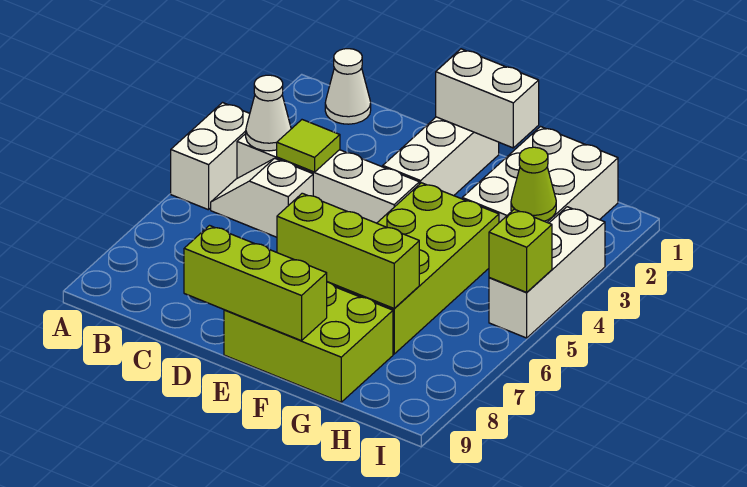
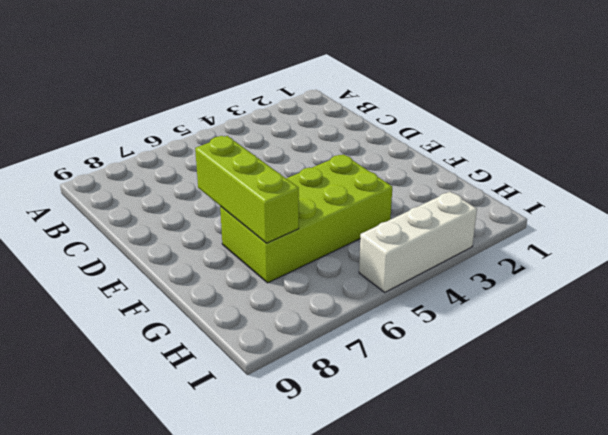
none -> white brick A4:A5 level 1
none -> white cone B1 level 1
none -> white brick B4:E4 level 1

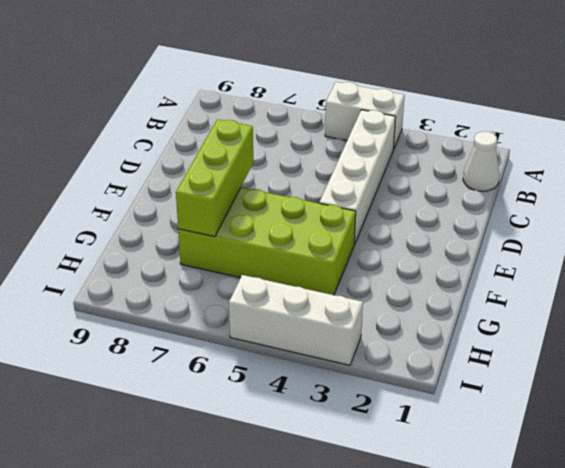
none -> white slope B5:C5 level 1 top C
none -> white brick E1:E3 level 1
none -> lime brick E8:G9 level 1

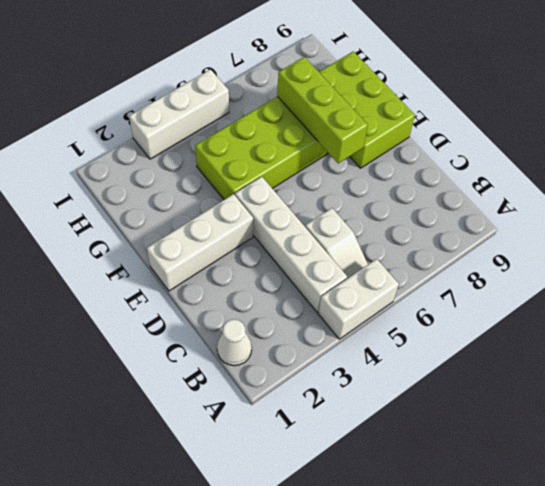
none -> white brick G1:H3 level 1
none -> white cone B4 level 2
none -> lime tile C4 level 2

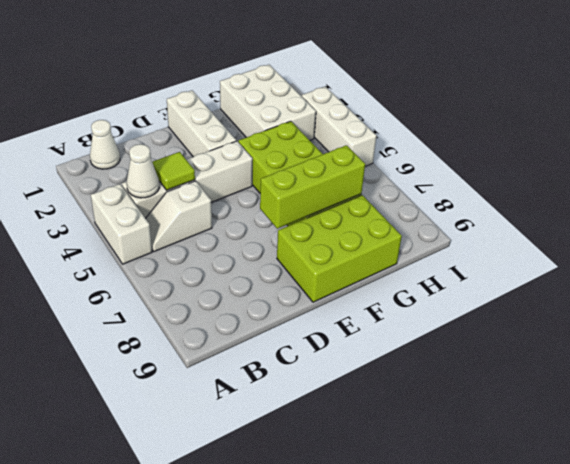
none -> lime brick D9:F9 level 2
none -> white brick E1:F1 level 2
none -> lime cone H3 level 2

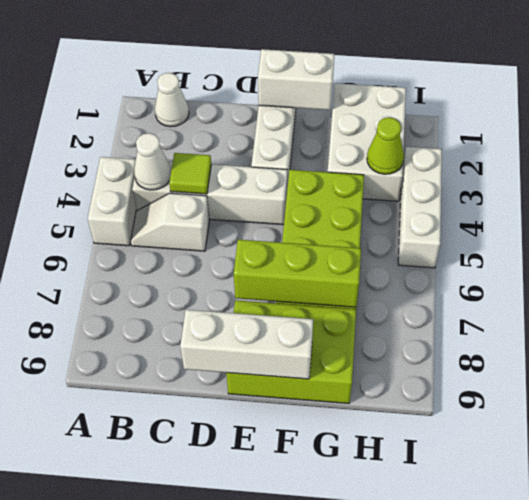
white brick D9:F9 level 2 -> lime brick D9:F9 level 2
none -> lime brick I5 level 2

